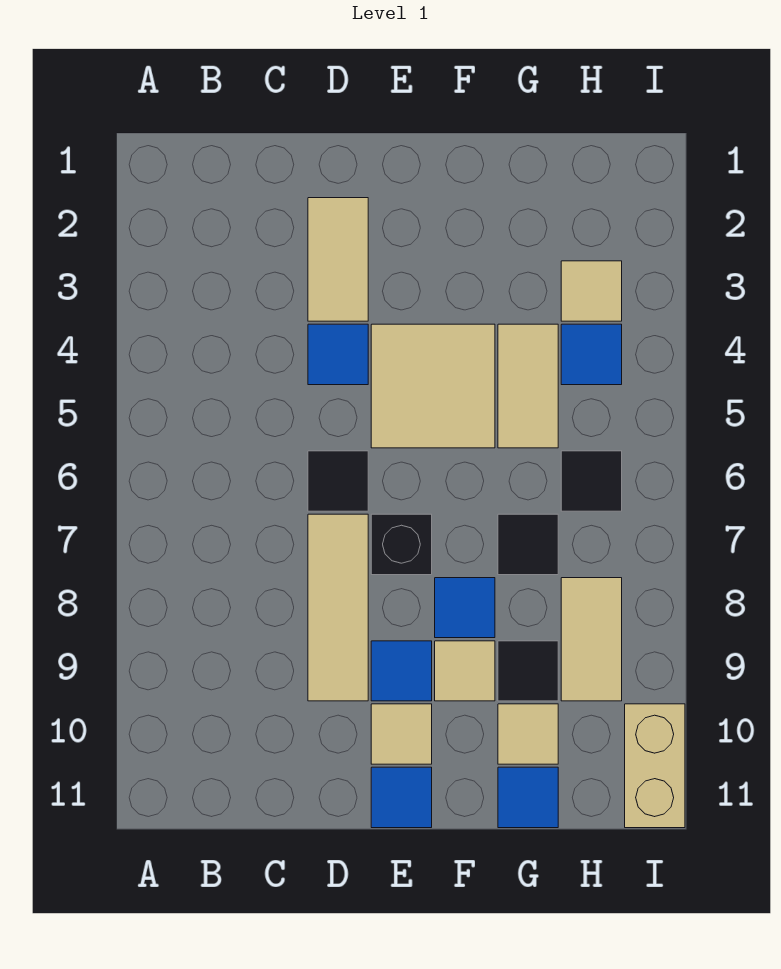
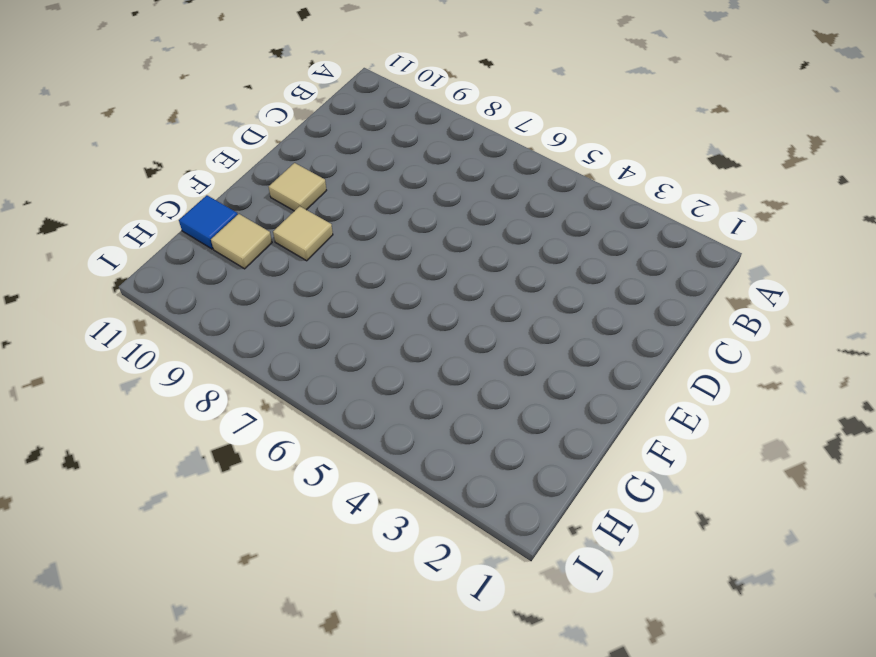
none -> tan tile D2:D3 level 1
none -> blue tile D4 level 1
none -> black tile D6 level 1

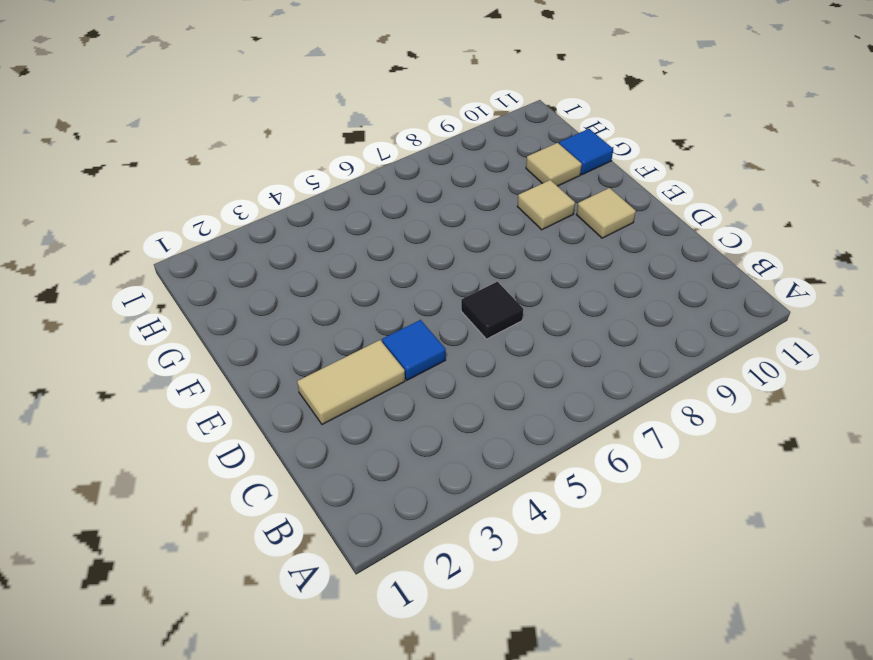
none -> tan tile D7:D9 level 1
none -> tan tile E4:F5 level 1
none -> black brick E7 level 1

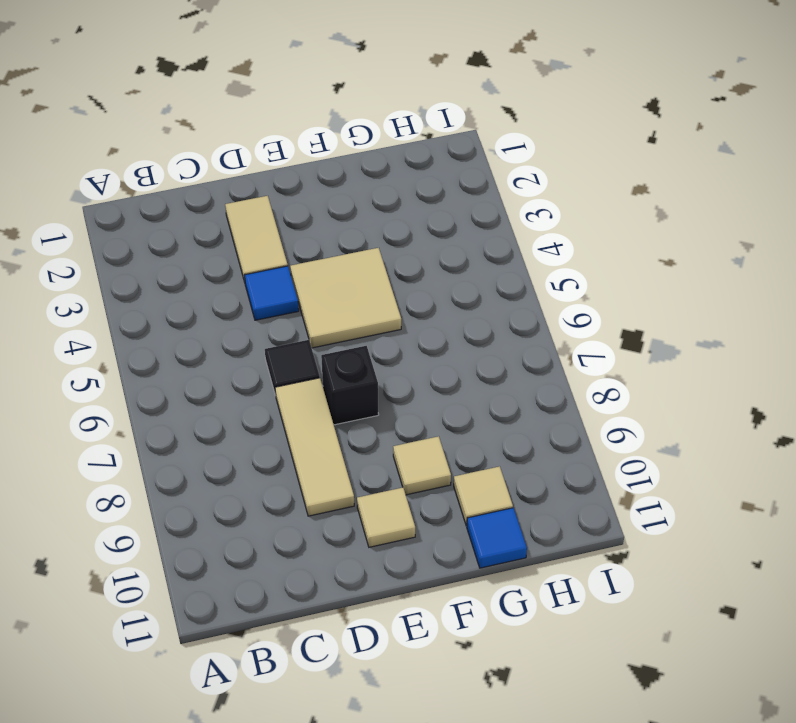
none -> blue tile E9 level 1
none -> blue tile E11 level 1
none -> blue tile F8 level 1

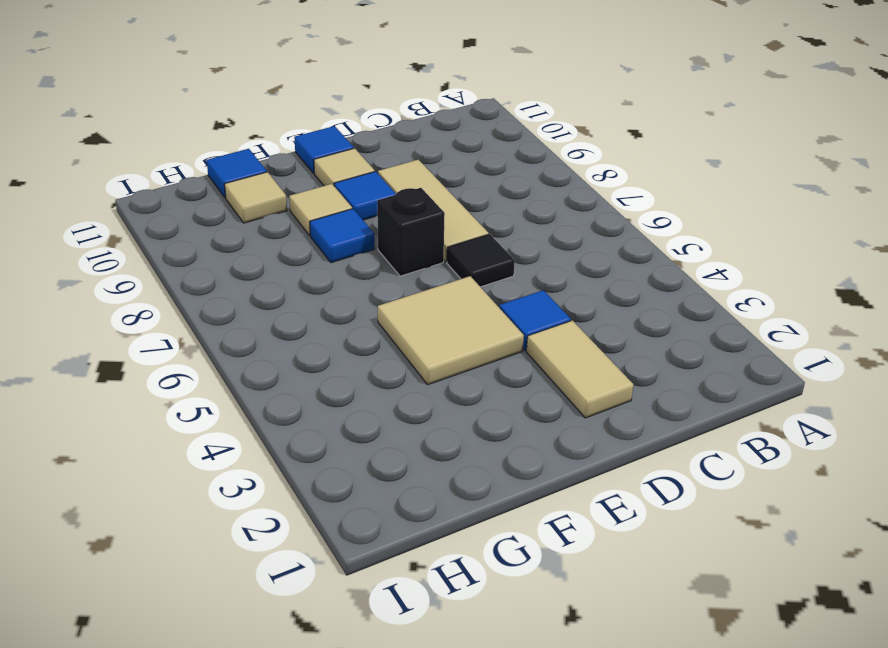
none -> tan tile G4:G5 level 1
none -> black tile G7 level 1
none -> black tile G9 level 1

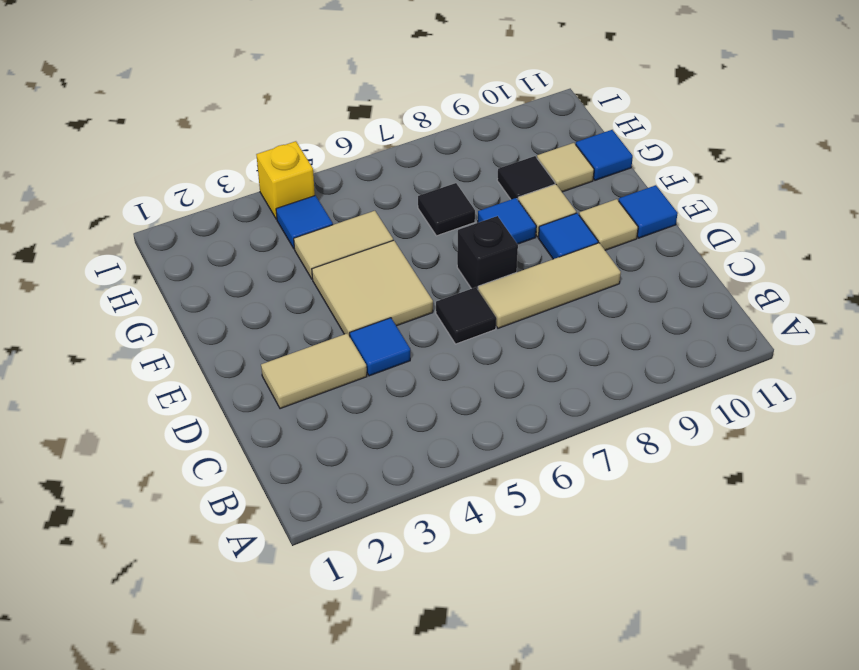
yellow brick I4 level 1 -> none
none -> tan tile H3 level 1
none -> black tile H6 level 1
none -> tan tile H8:H9 level 1

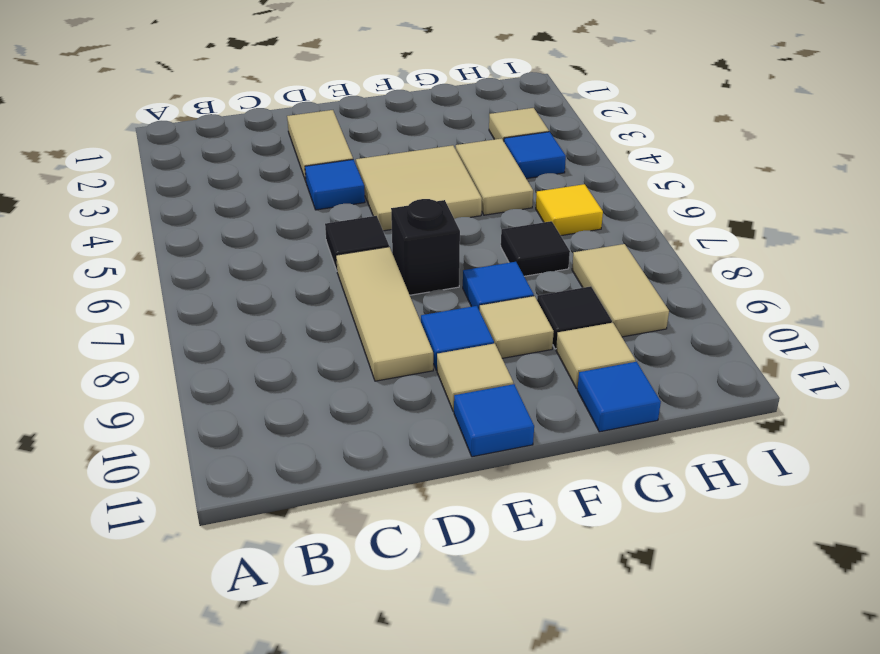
yellow tile H6 level 1 -> black tile H6 level 1
none -> tan brick I10:I11 level 1

